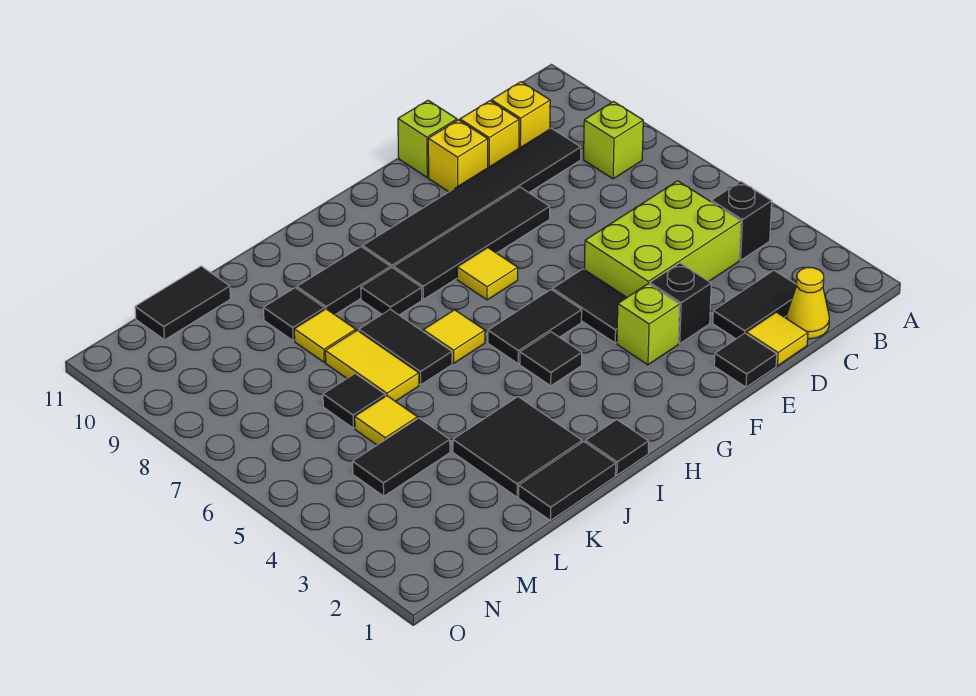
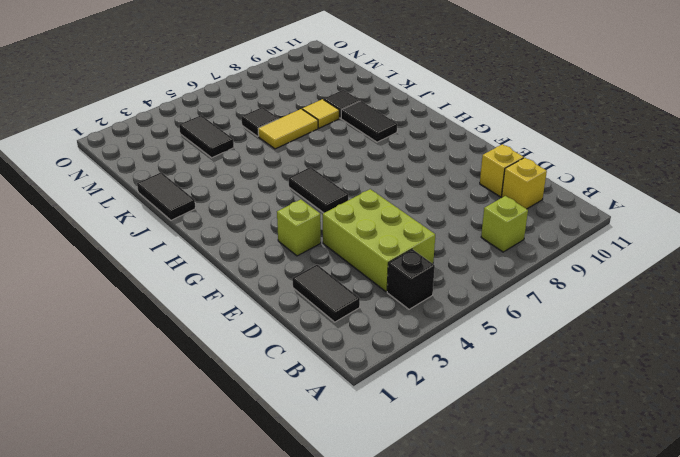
none -> yellow cone C1 level 1
none -> black tile C9:H9 level 1
none -> yellow tile D1 level 1
none -> black tile E1 level 1

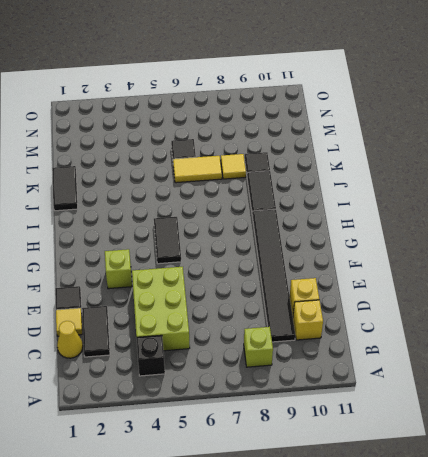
none -> black brick E3 level 1
none -> black tile E8:H8 level 1
none -> yellow brick E10 level 1
none -> lime brick E11 level 1

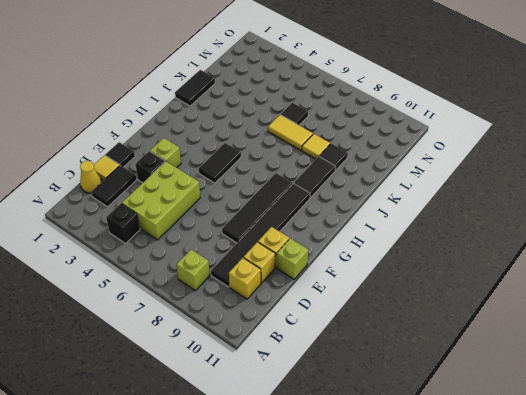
none -> black tile F4:F5 level 1
none -> yellow tile G7 level 1
none -> black tile H4 level 1
none -> black tile I1 level 1

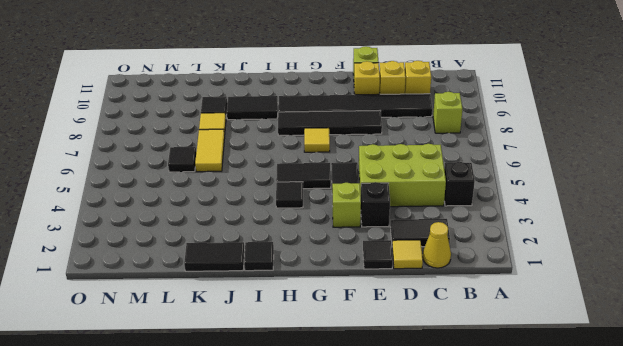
none -> yellow tile I6 level 1
none -> black tile I8 level 1
none -> black tile J2:K3 level 1
none -> black tile J6:J7 level 1

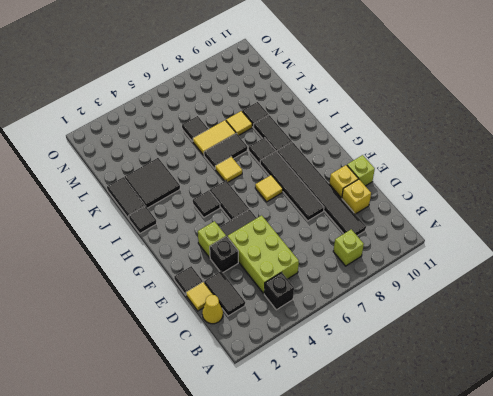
none -> yellow brick C10 level 1
none -> black tile L4:M4 level 1
none -> yellow tile L5 level 1
none -> black tile L11:M11 level 1

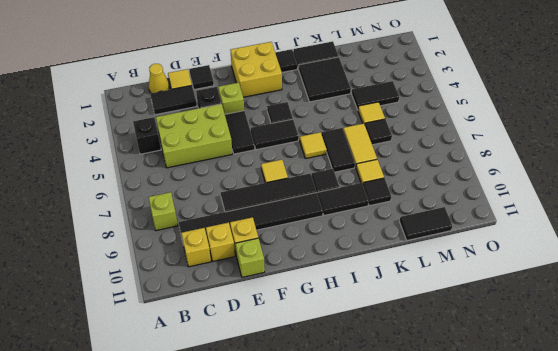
yellow brick G1:H2 level 1 -> none

